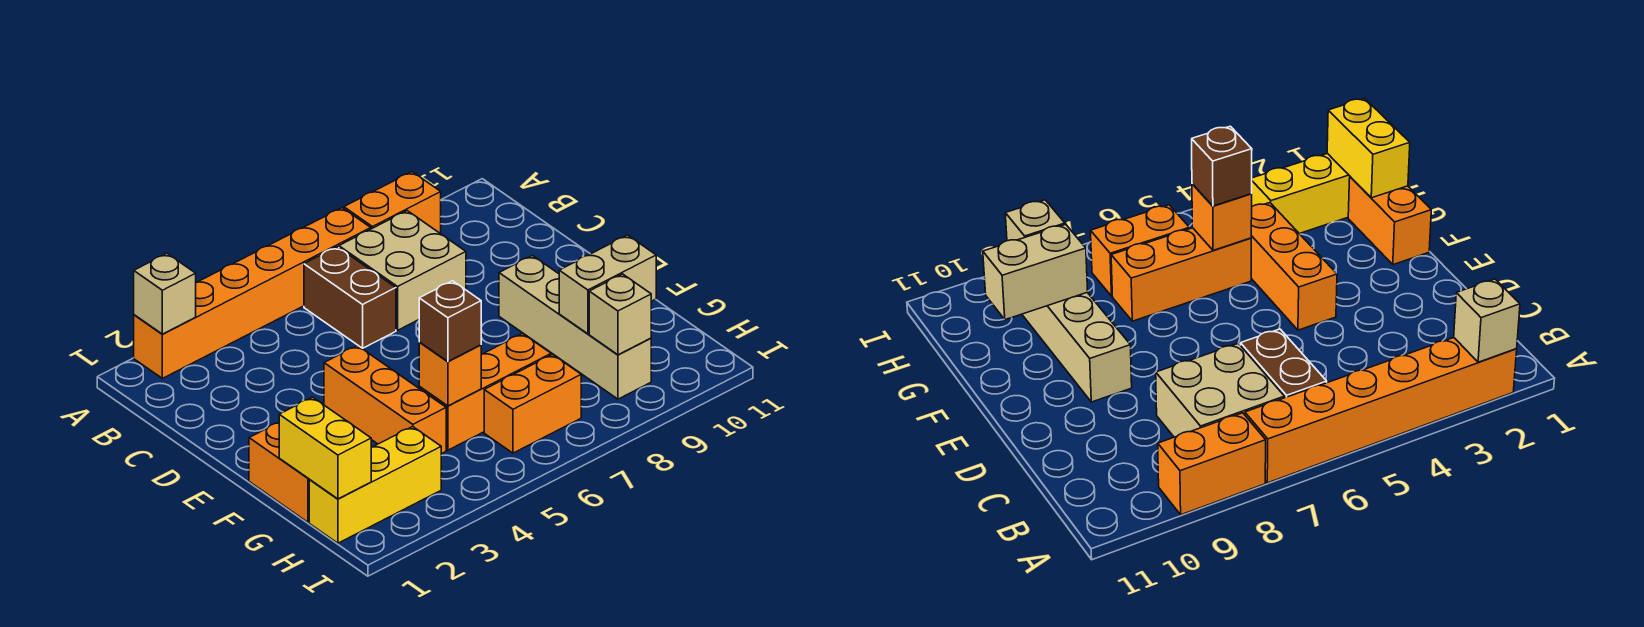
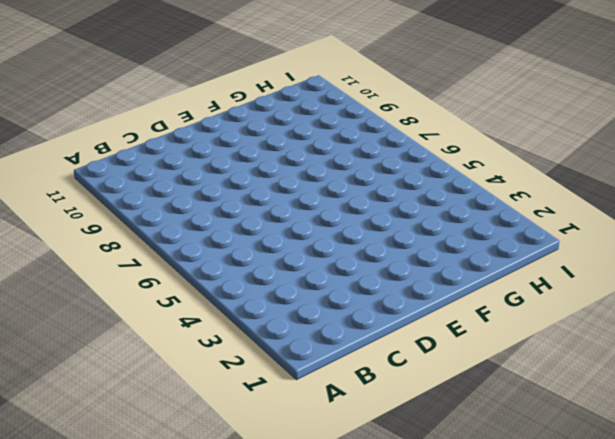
none -> orange brick A2:A7 level 1
none -> orange brick A8:A9 level 1
none -> brown brick B6:C6 level 1

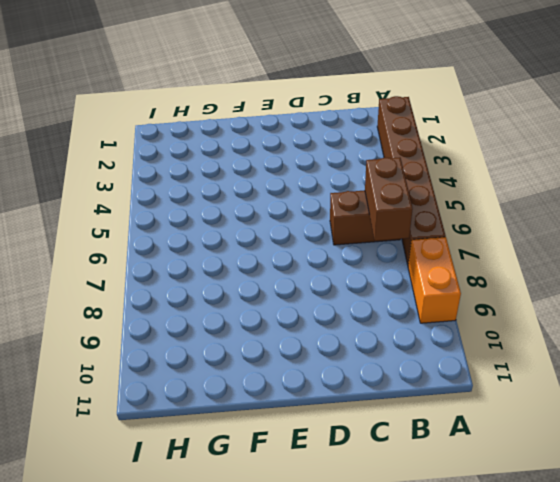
brown brick A2:A7 level 1 -> orange brick A2:A7 level 1
brown brick B6:B7 level 2 -> none
none -> tan brick B7:C8 level 1
none -> orange brick E4:G4 level 1
none -> tan brick E9:H9 level 1

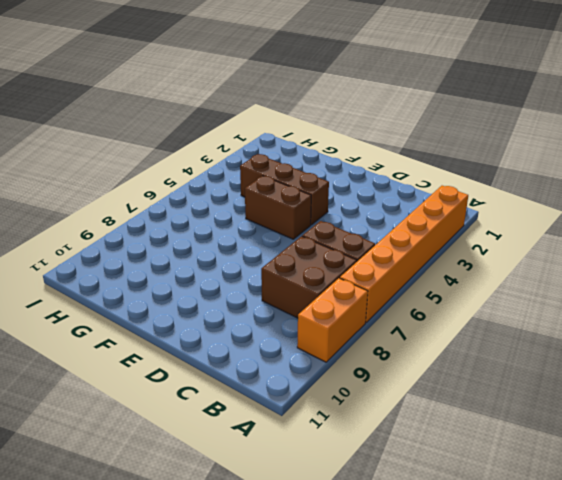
brown brick B7:C8 level 1 -> tan brick B7:C8 level 1
brown brick E4:G4 level 1 -> orange brick E4:G4 level 1
brown brick E5:F5 level 1 -> none
none -> tan brick E9:H9 level 1
none -> orange brick F1:G1 level 1
none -> orange brick G5:G7 level 1

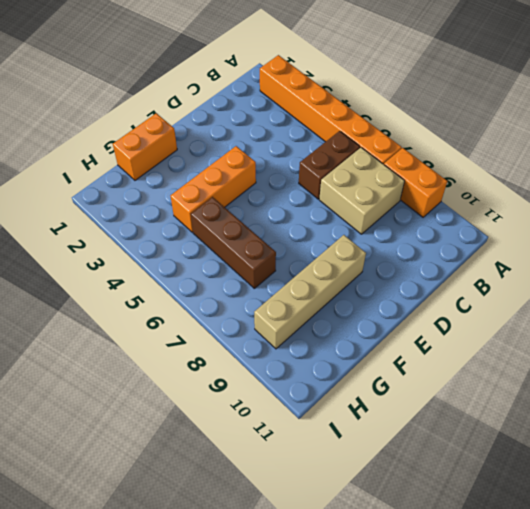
brown brick G5:G7 level 1 -> orange brick G5:G7 level 1
none -> yellow brick H1:H3 level 1
none -> orange brick H6:H7 level 1
none -> tan brick A2 level 2

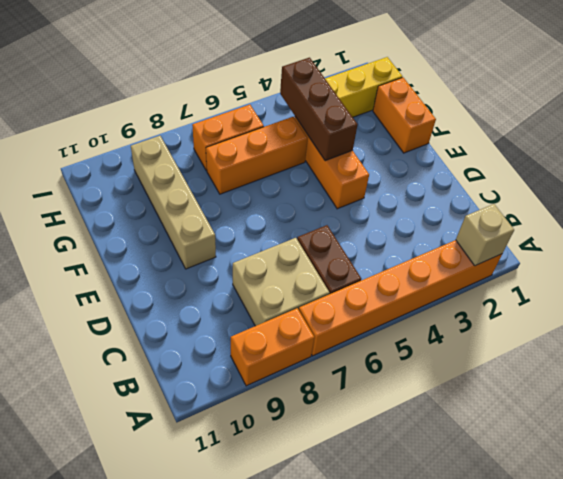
brown brick F4:H4 level 2 -> none
none -> yellow brick G1:H1 level 2
none -> orange brick G5 level 2
none -> tan brick G9:G10 level 2

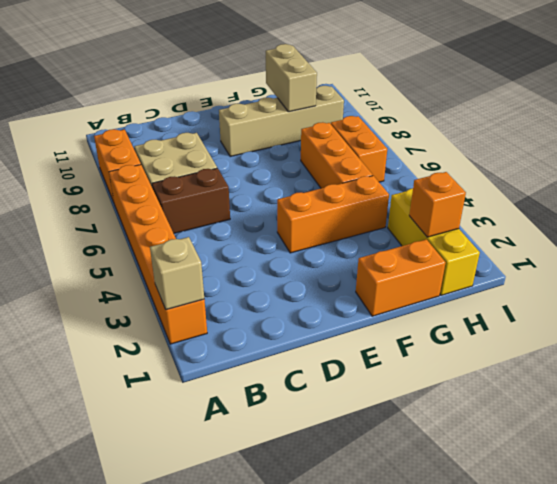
orange brick H2 level 2 -> orange brick G5 level 2
none -> yellow brick G1:H1 level 2
none -> tan brick H9 level 2
none -> brown brick G5 level 3

